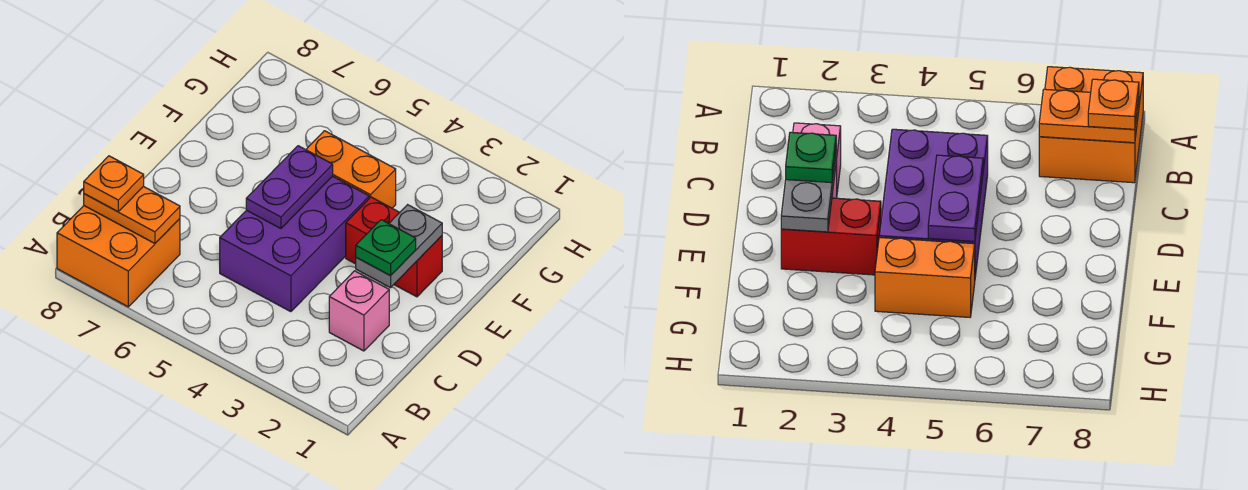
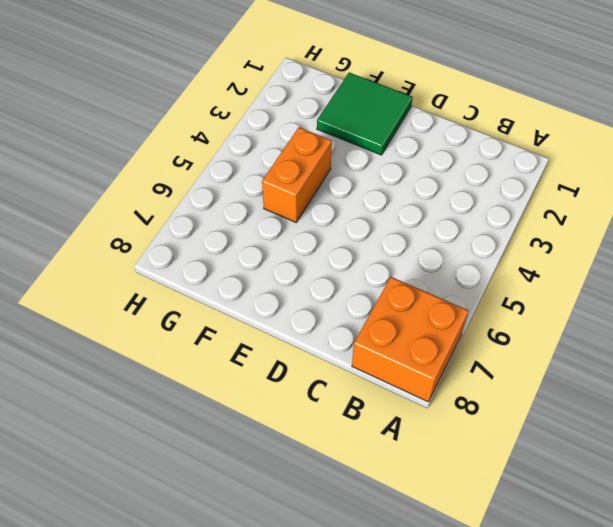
green tile E1:F2 level 1 -> red brick E2:E3 level 1
none -> pink brick C2 level 1
none -> purple brick C4:E5 level 1

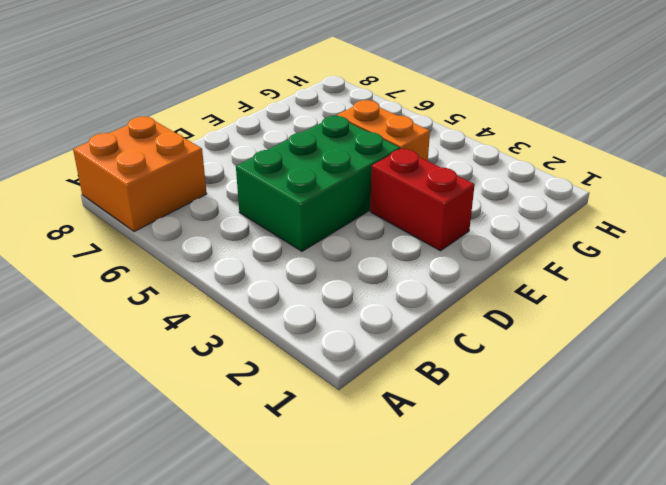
green brick C4:E5 level 1 -> purple brick C4:E5 level 1
none -> pink brick C2 level 1
none -> orange plate B7:B8 level 2

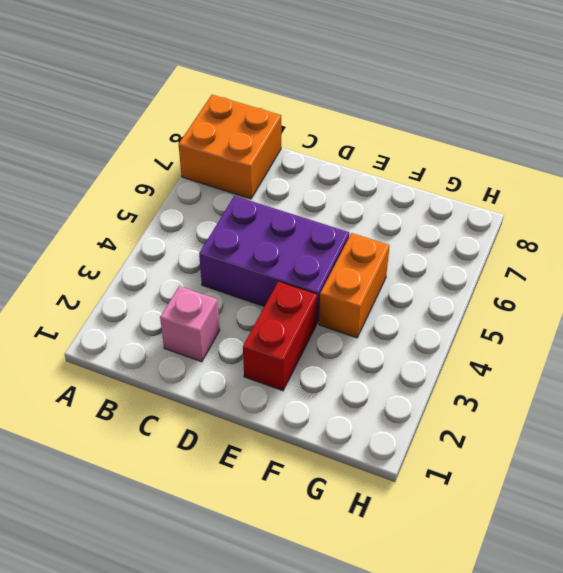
none -> orange plate B7:B8 level 2
none -> grey plate D2:E2 level 2

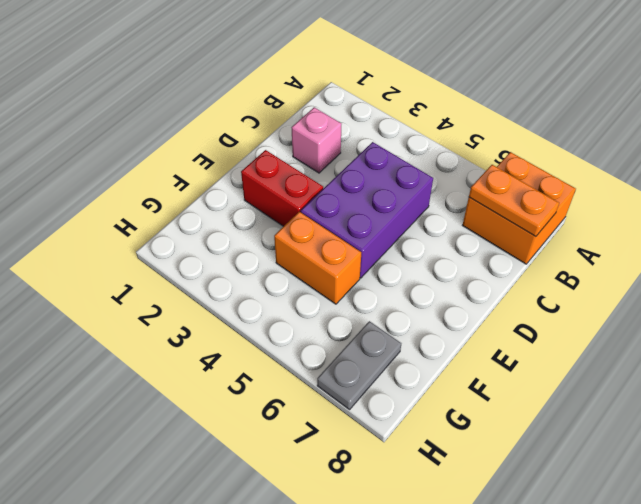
grey plate G7:H7 level 1 -> grey plate D2:E2 level 2
none -> purple plate D5:E5 level 2
none -> orange plate B8 level 3

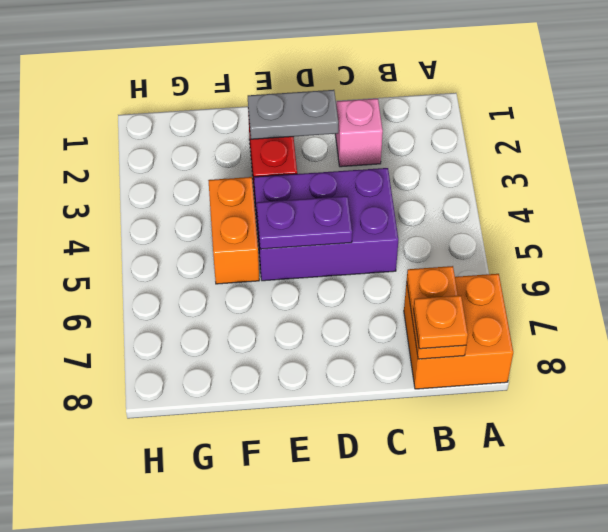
none -> green plate D2 level 3

